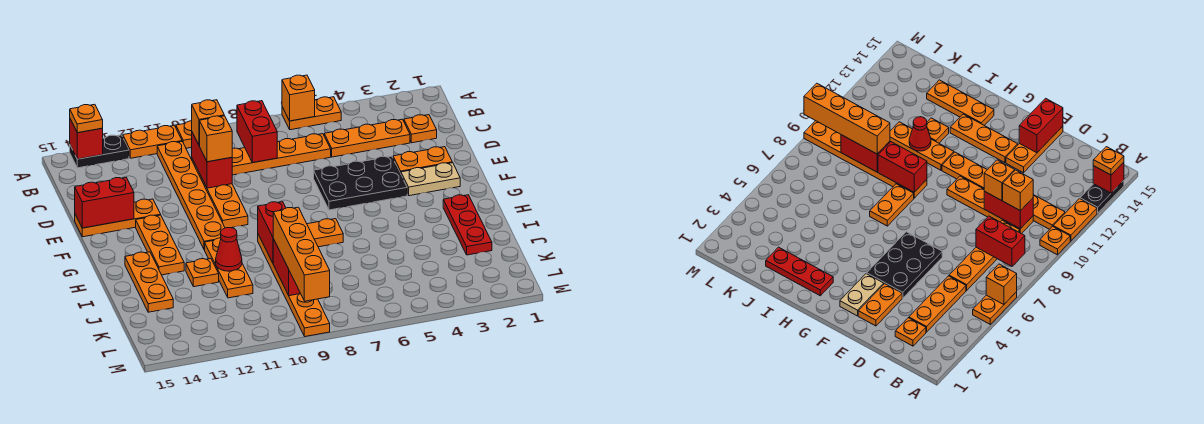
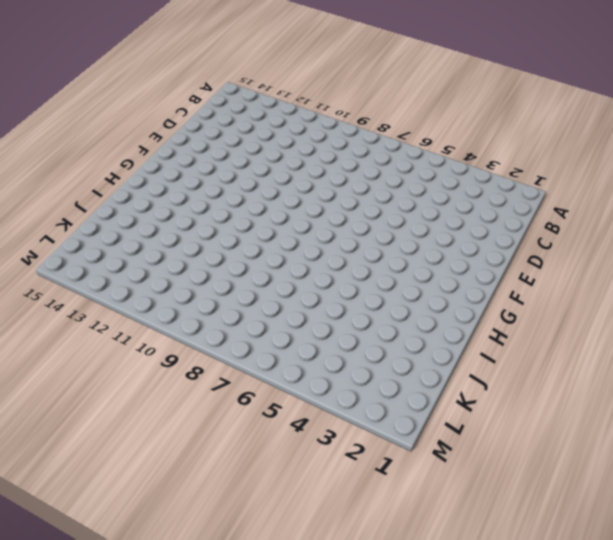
none -> orange plate A5:A6 level 1
none -> orange plate A10 level 1
none -> orange plate A11:A12 level 1
none -> black plate A13:A14 level 1

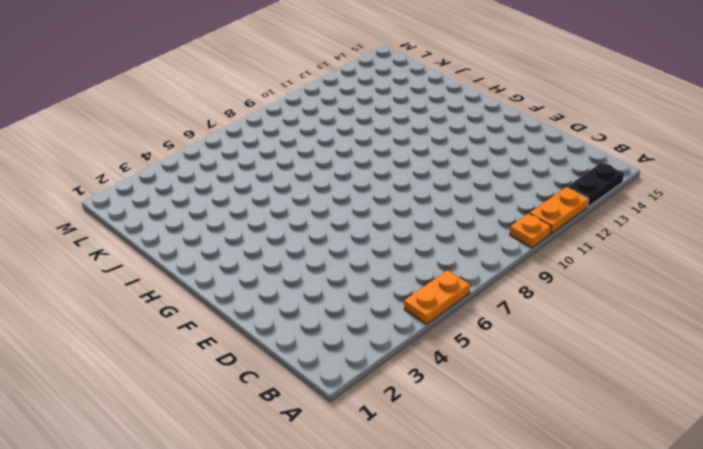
none -> orange plate B11:G11 level 1
none -> orange plate C2 level 1
none -> orange plate C3:C5 level 1
none -> orange plate C6:C9 level 1

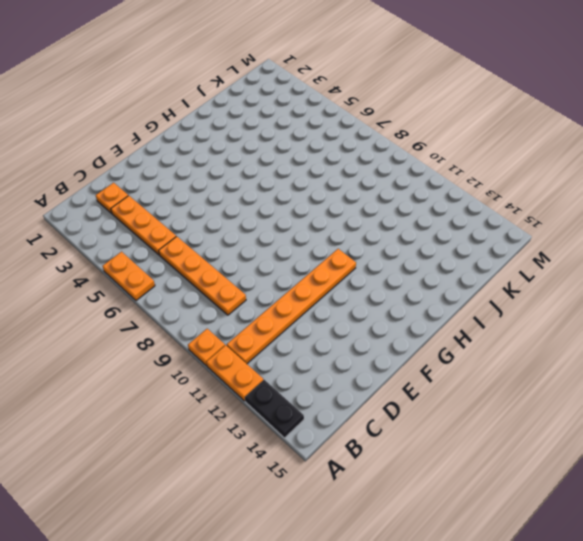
none -> orange plate C10:F10 level 1
none -> orange plate E2:E3 level 1
none -> black plate E4:F6 level 1
none -> orange plate E13:E15 level 1

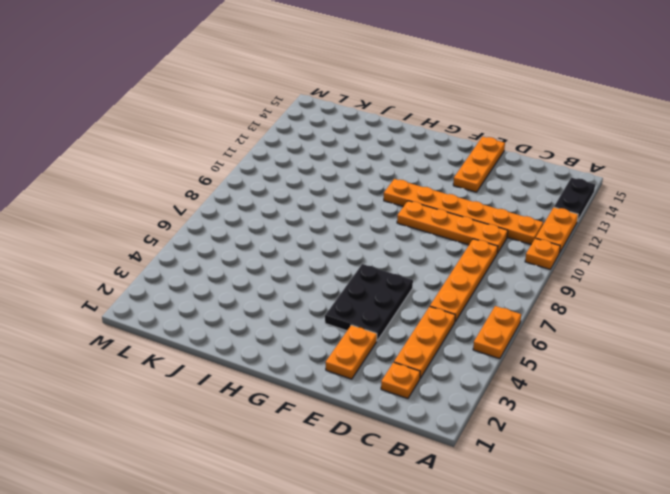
none -> tan plate F2:F3 level 1
none -> orange plate F13:H13 level 1
none -> red plate H2:J2 level 1
none -> orange plate H7:H8 level 1

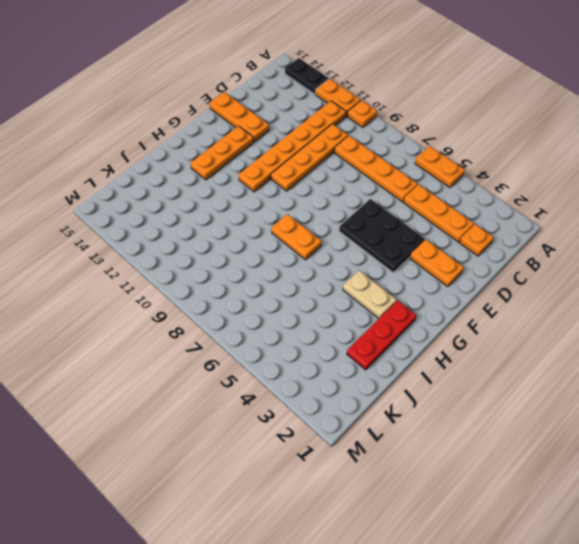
tan plate H3:H4 level 1 -> tan plate F2:F3 level 1
none -> orange plate H9:M9 level 1
none -> orange plate H11:J11 level 1
none -> orange plate H14:J14 level 1
none -> orange plate I12 level 1

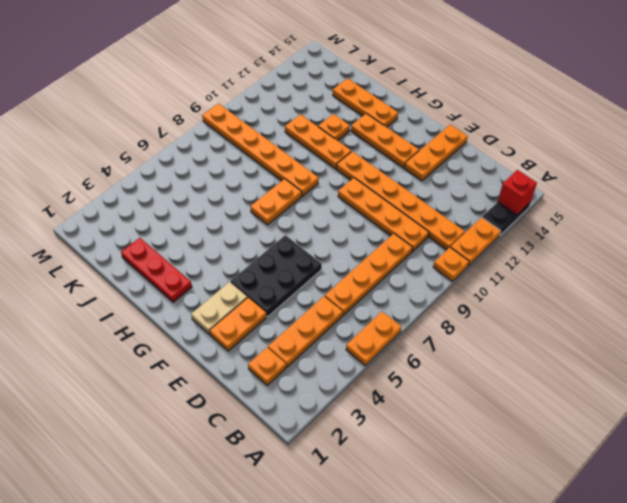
none -> orange brick A6 level 2
none -> red brick B8:C8 level 2
none -> red brick C10:D10 level 2
none -> red brick E14:E15 level 2

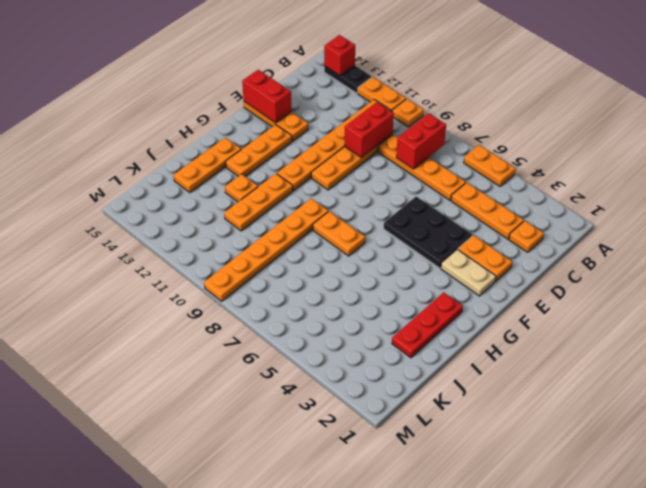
none -> orange brick A6 level 2
none -> red brick H9:I9 level 2
none -> red cone I11 level 2
none -> red brick J9:K9 level 2

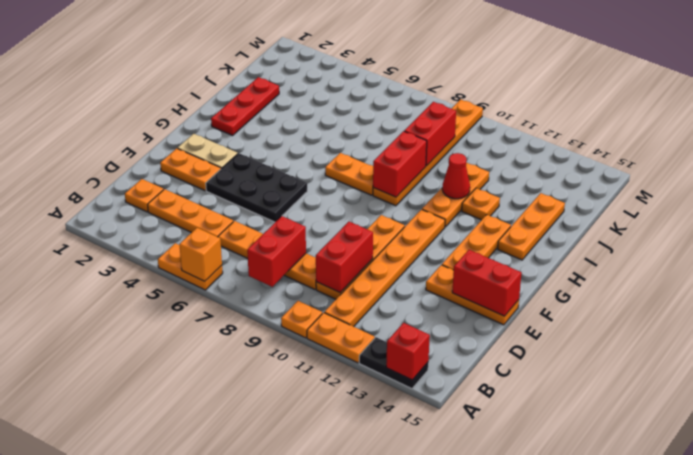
none -> orange plate A14 level 3
none -> orange brick C10 level 3
none -> orange brick D10 level 3
none -> orange brick J9:M9 level 3

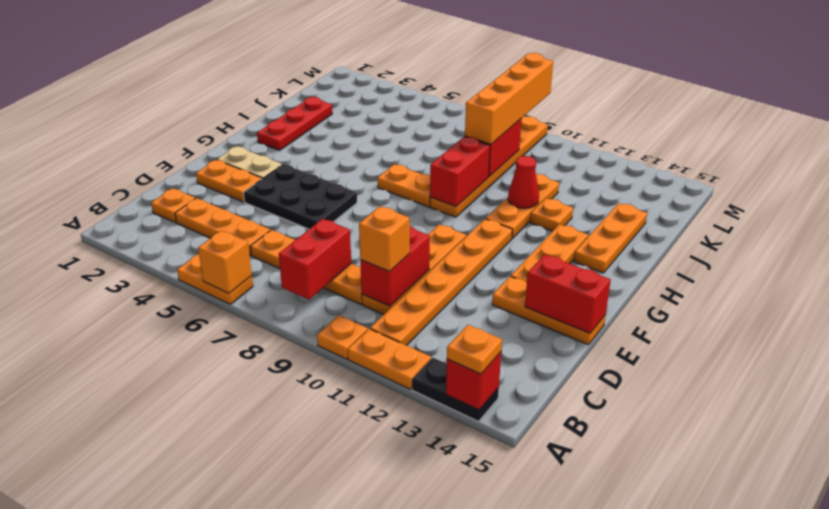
none -> orange brick D10 level 3

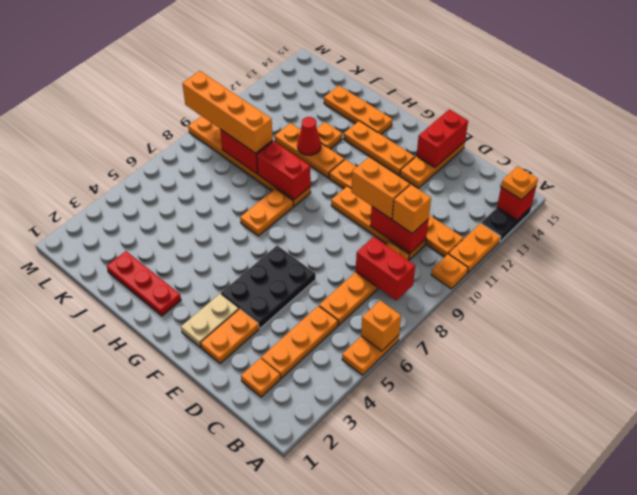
orange brick D10:E10 level 3 -> orange brick D10 level 3

